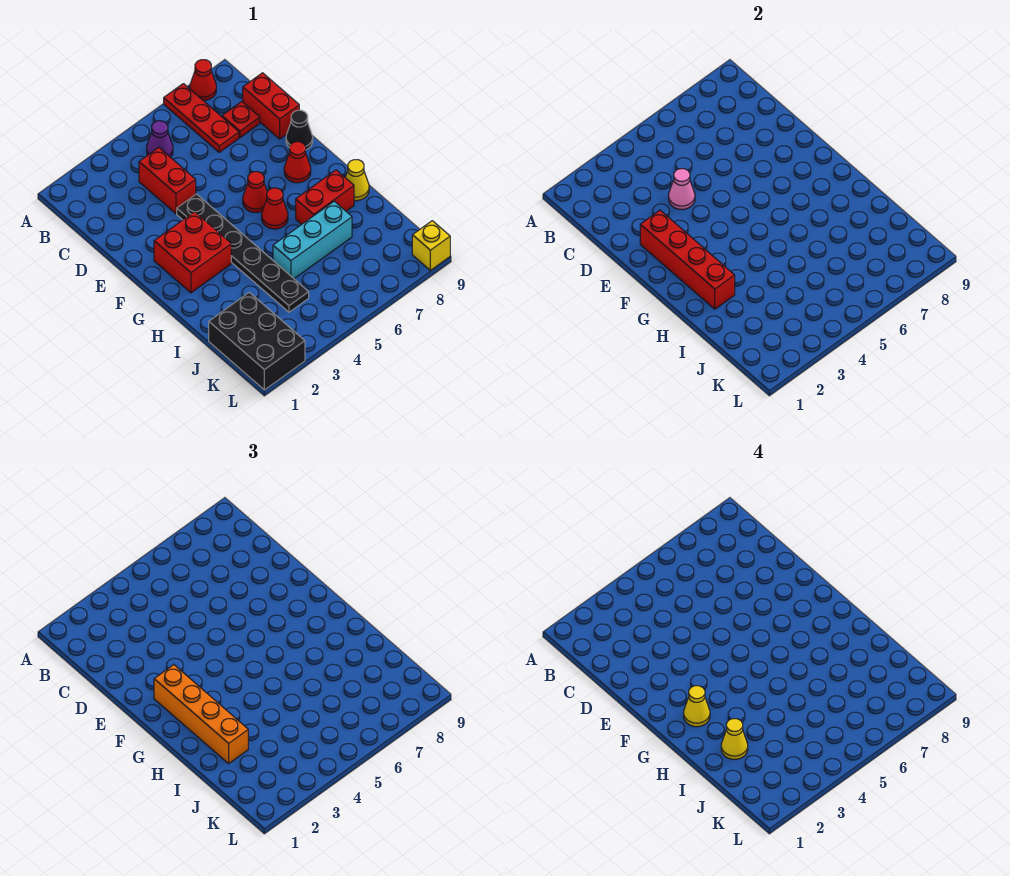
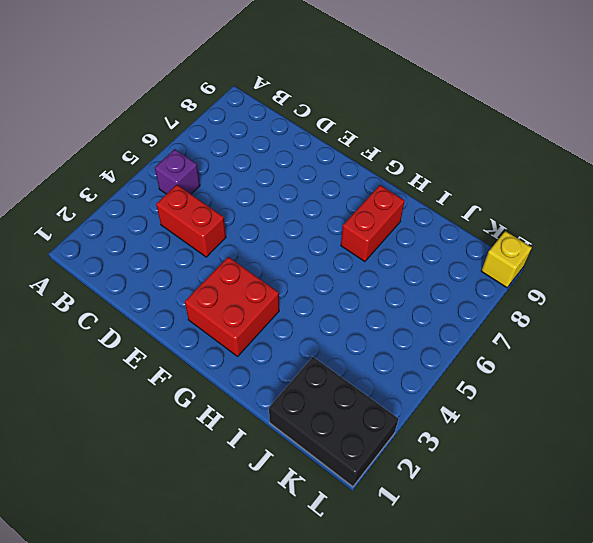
purple brick B5 level 1 -> purple cone B5 level 1
none -> red plate A7:C7 level 1
none -> red cone A8 level 1
none -> red plate C8 level 1

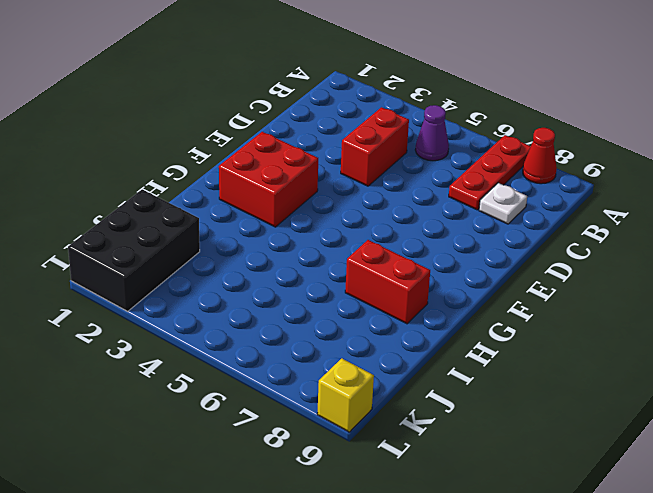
white plate C8 level 1 -> red plate C8 level 1
none -> red brick C9:D9 level 1
none -> black plate E4:J4 level 1
none -> black cone E9 level 1

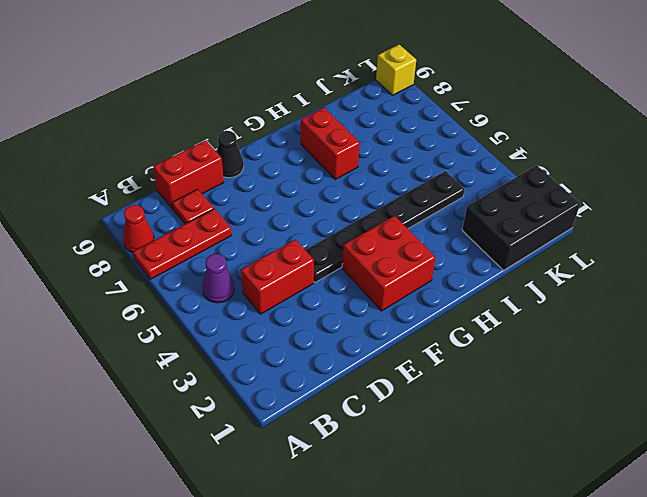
none -> red cone F6 level 1
none -> red cone F8 level 1
none -> red cone G6 level 1

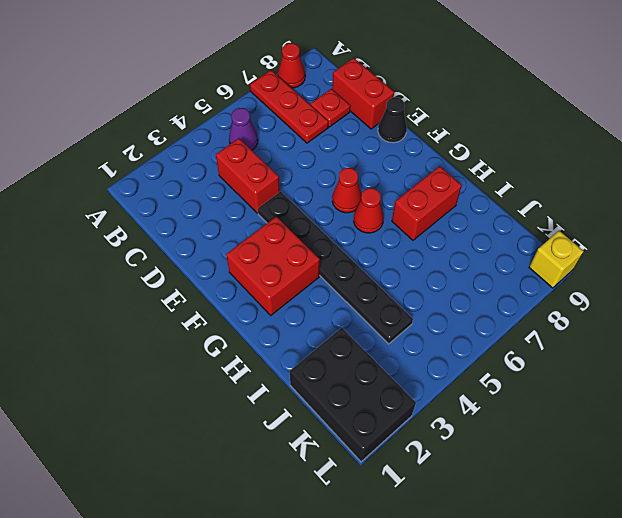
none -> red cone F8 level 1
none -> yellow cone H9 level 1
none -> cyan brick I5:I7 level 1

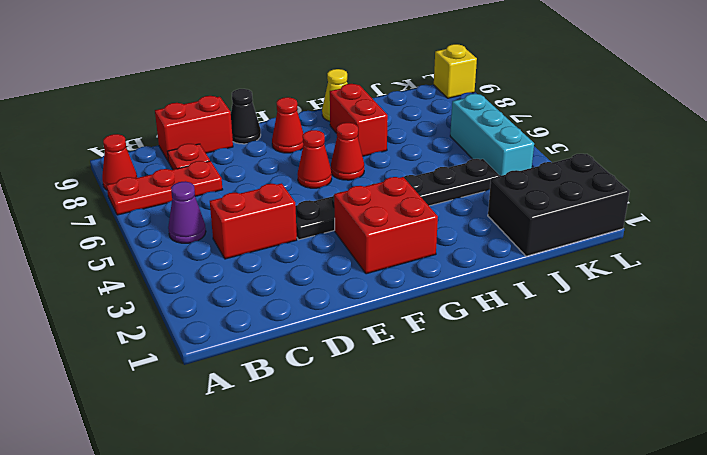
cyan brick K4:K6 level 1 -> cyan brick I5:I7 level 1
none -> pink cone D4 level 2
none -> red brick E2:H2 level 2
none -> orange brick F2:I2 level 3

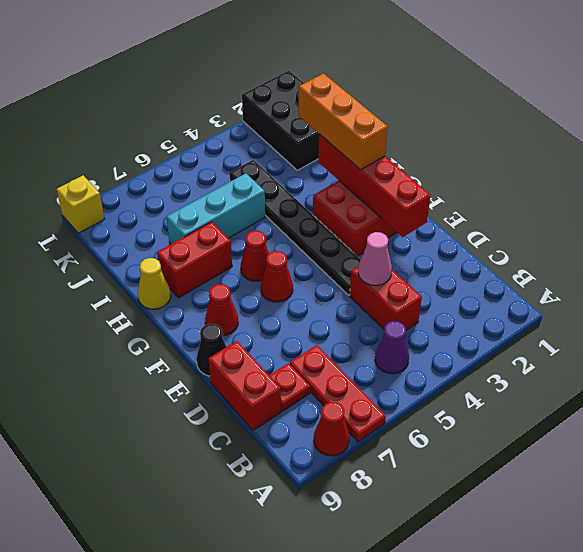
orange brick G2:I2 level 3 -> orange brick F2:I2 level 3
none -> yellow cone G2 level 4
none -> yellow cone I2 level 4

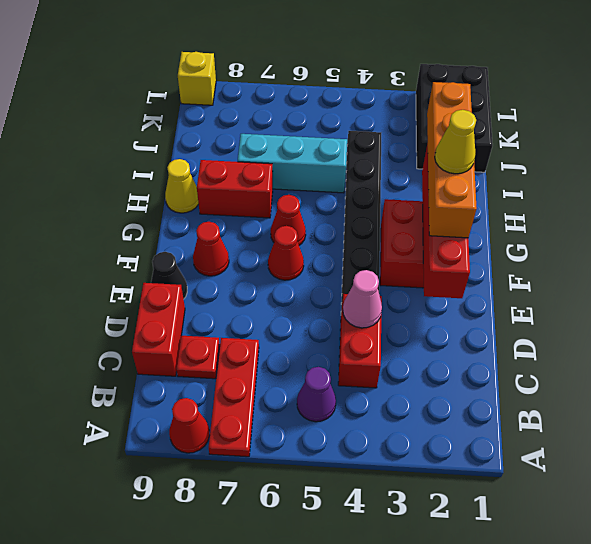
none -> yellow cone I2 level 4

